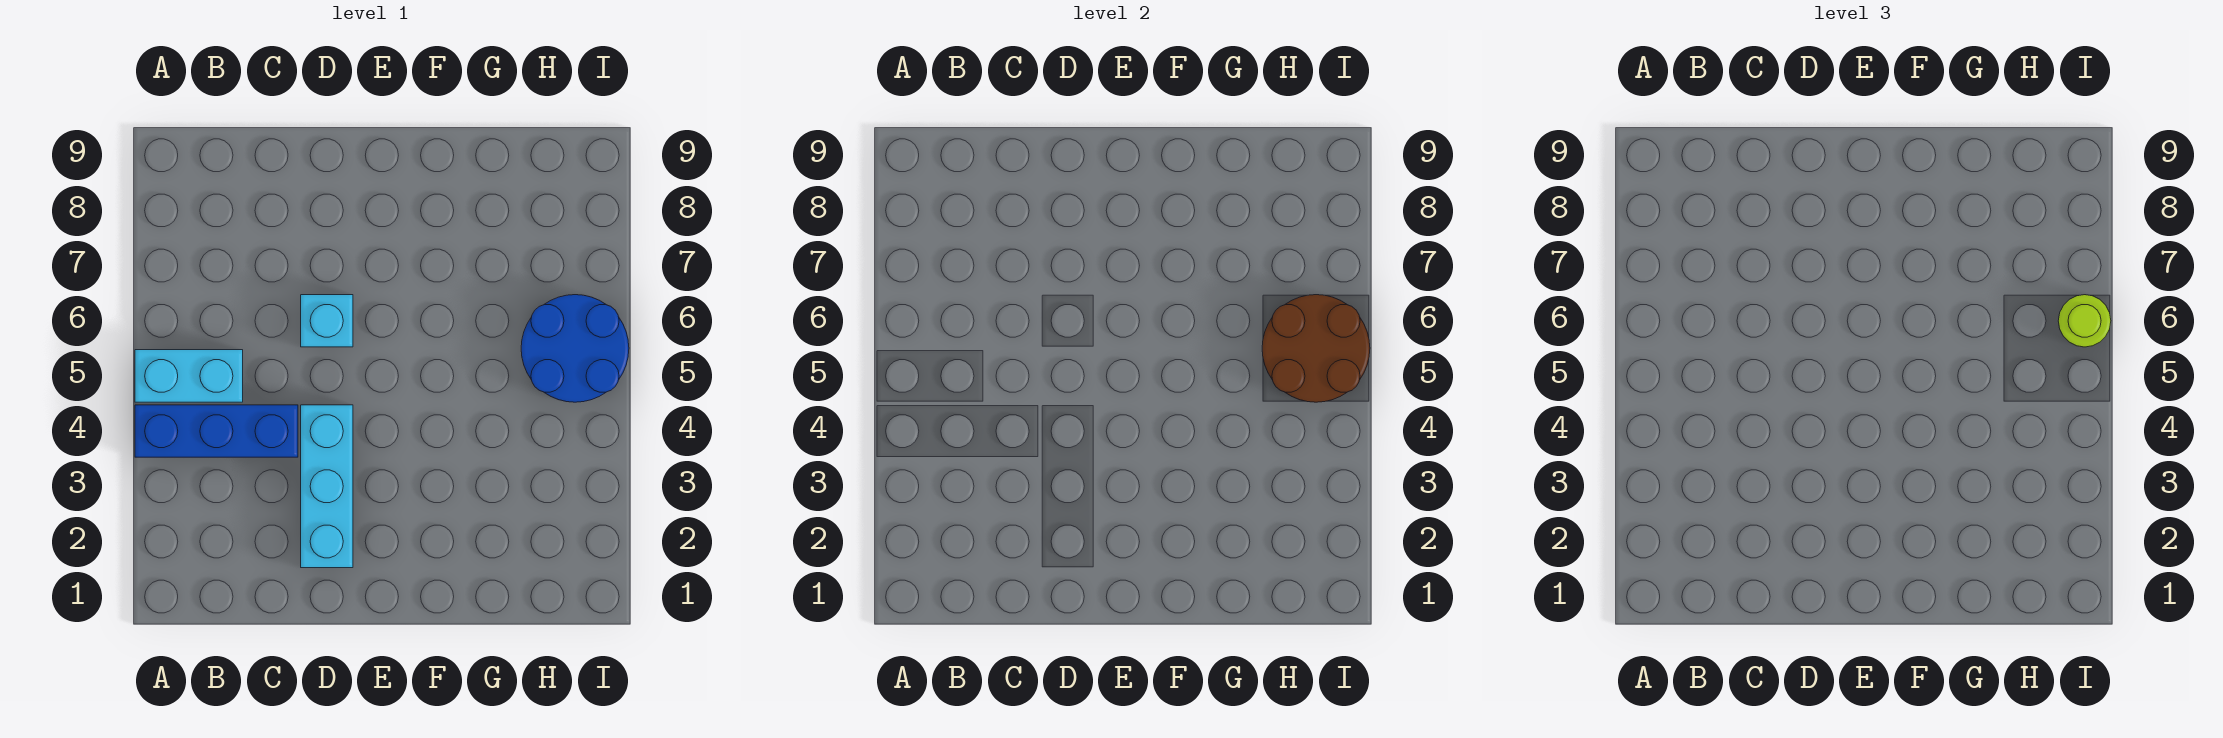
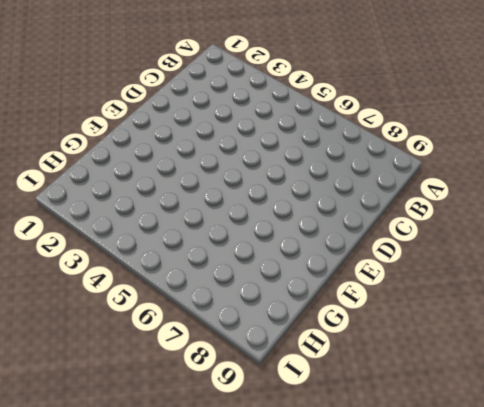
none -> blue brick A4:C4 level 1
none -> cyan brick A5:B5 level 1

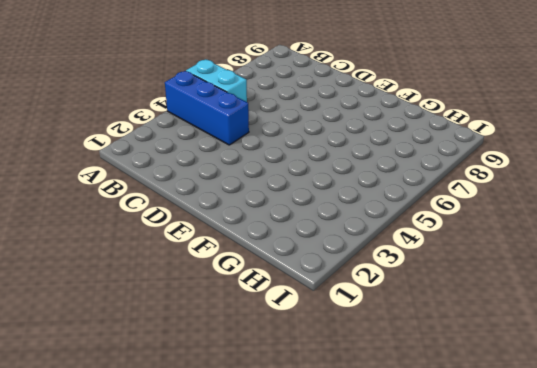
none -> cyan brick D2:D4 level 1
none -> cyan brick D6 level 1

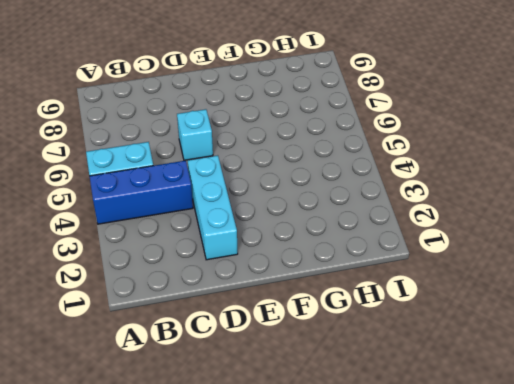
none -> blue round brick H5:I6 level 1
none -> brown round brick H5:I6 level 2

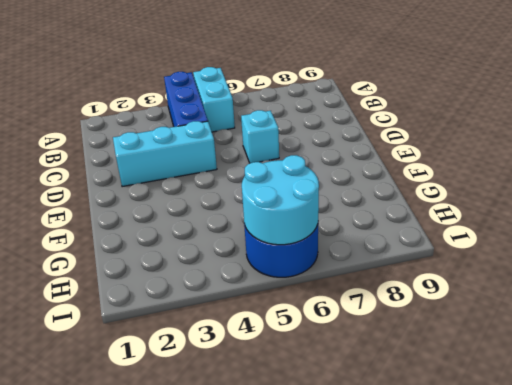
cyan round brick H5:I6 level 2 -> brown round brick H5:I6 level 2
none -> lime round brick I6 level 3

